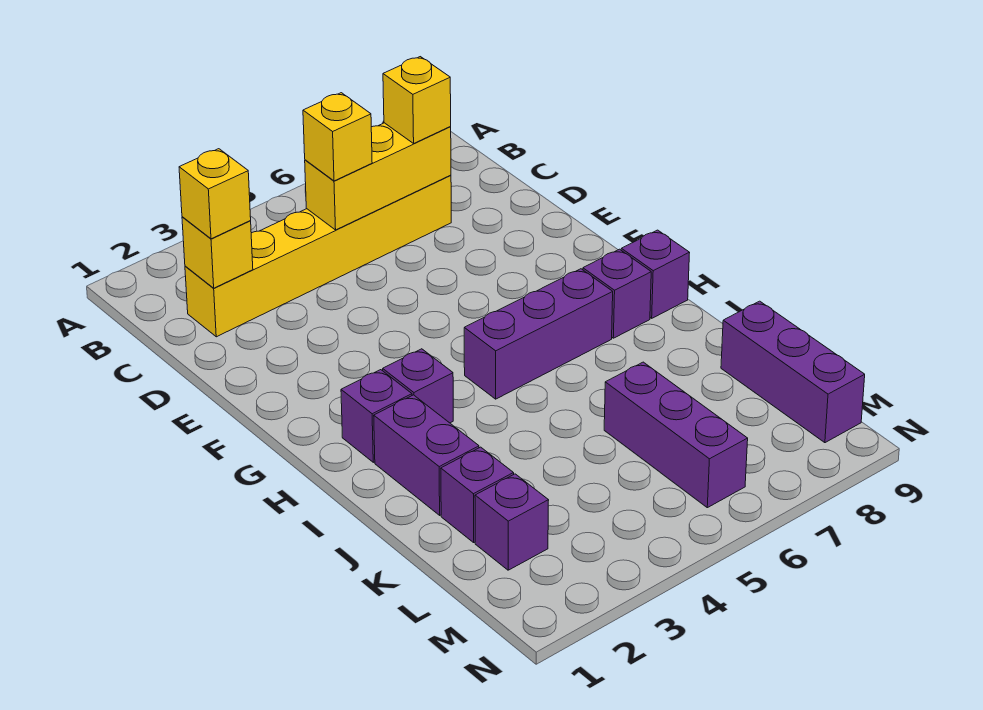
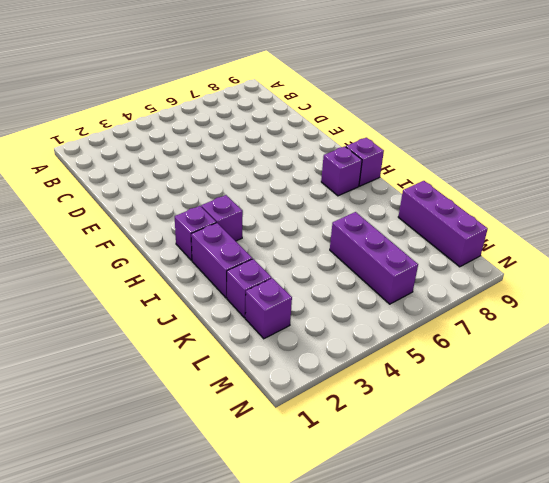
none -> yellow brick C2:C7 level 1
none -> purple brick H5:H7 level 1
none -> yellow brick C2 level 2

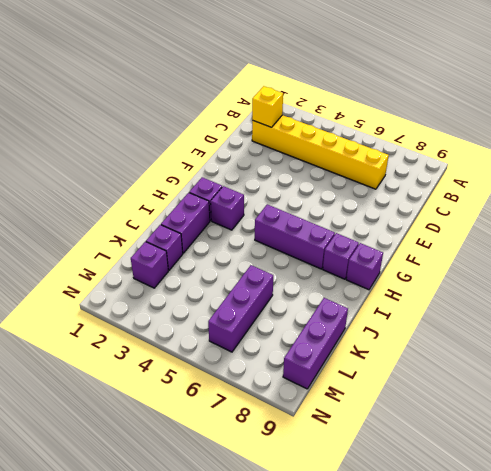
none -> yellow brick C5:C7 level 2
none -> yellow brick C2 level 3
none -> yellow brick C5 level 3

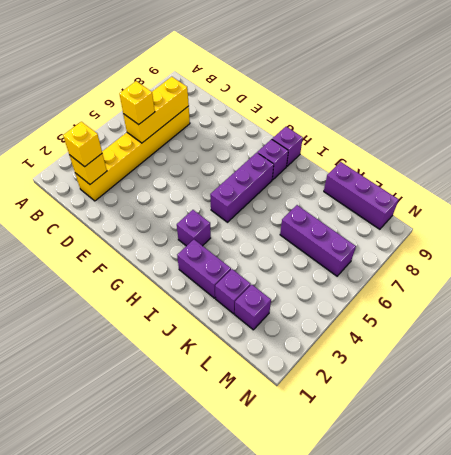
none -> purple brick H2 level 1
none -> yellow brick C7 level 3

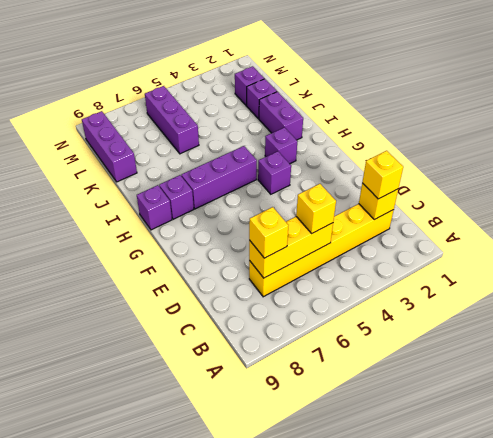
purple brick G4 level 1 -> purple brick H2 level 1

